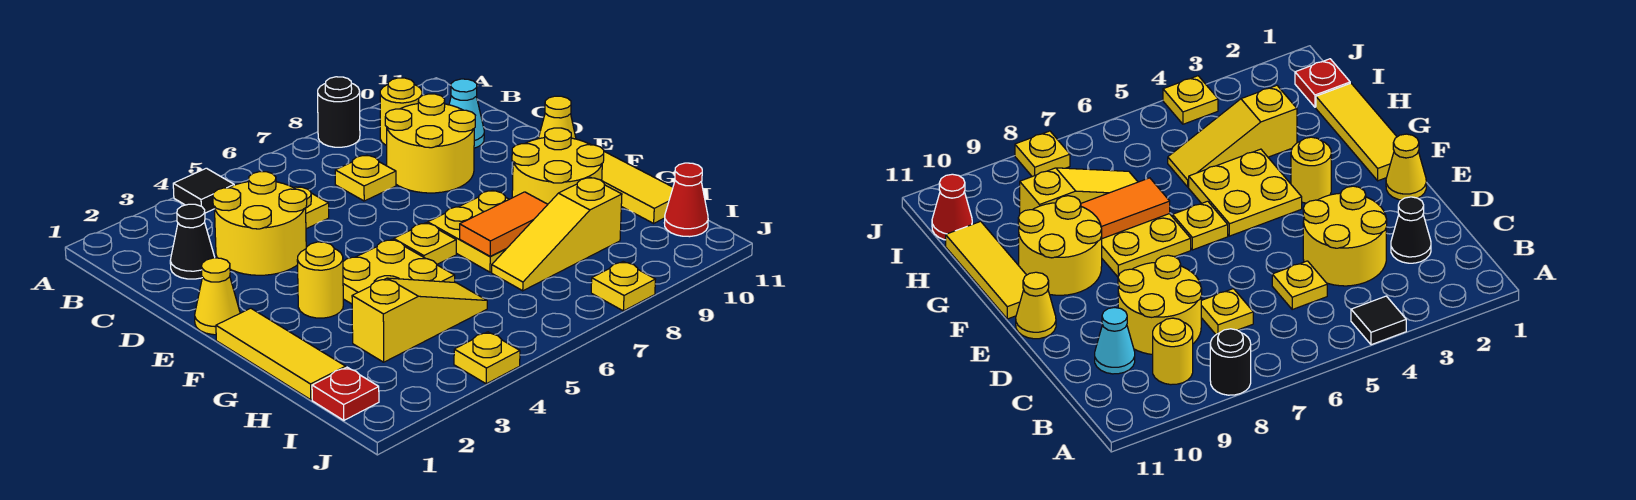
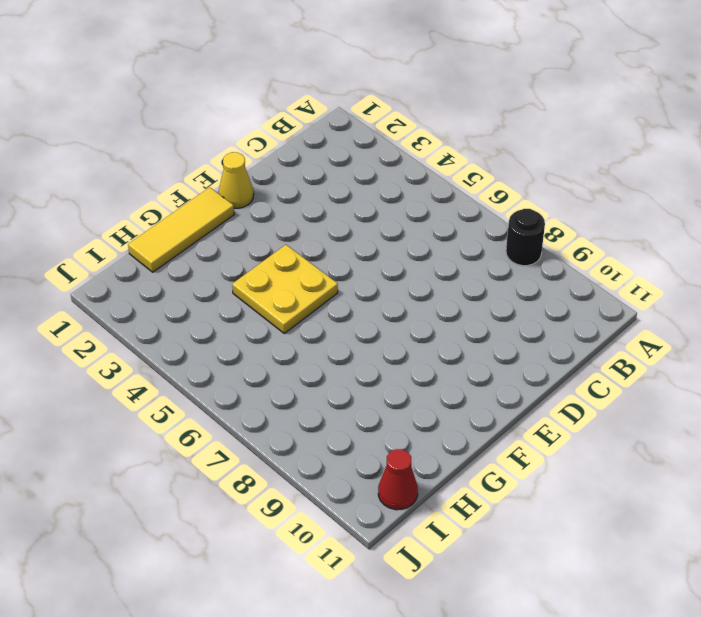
none -> black tile A4 level 1
none -> yellow round brick B9 level 1
none -> black cone C2 level 1

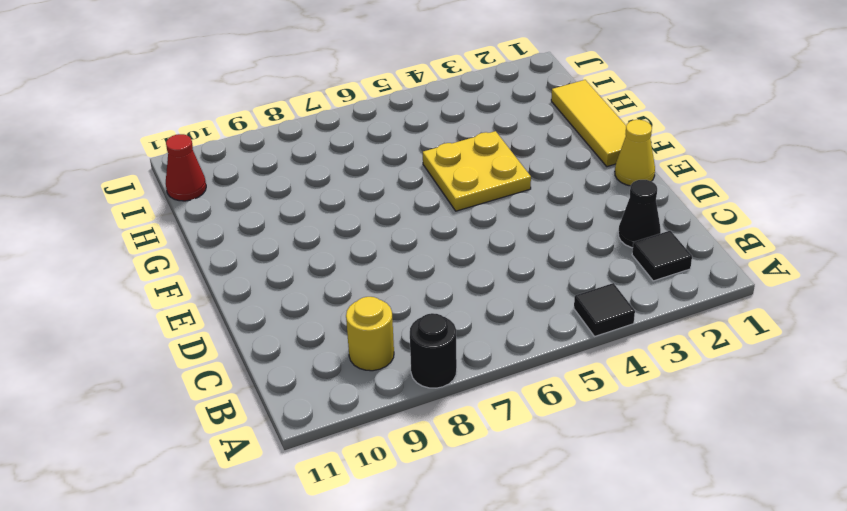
black tile B2 level 1 -> none
none -> yellow round brick C3:D4 level 1
none -> yellow plate C5 level 1
none -> yellow plate C7 level 1

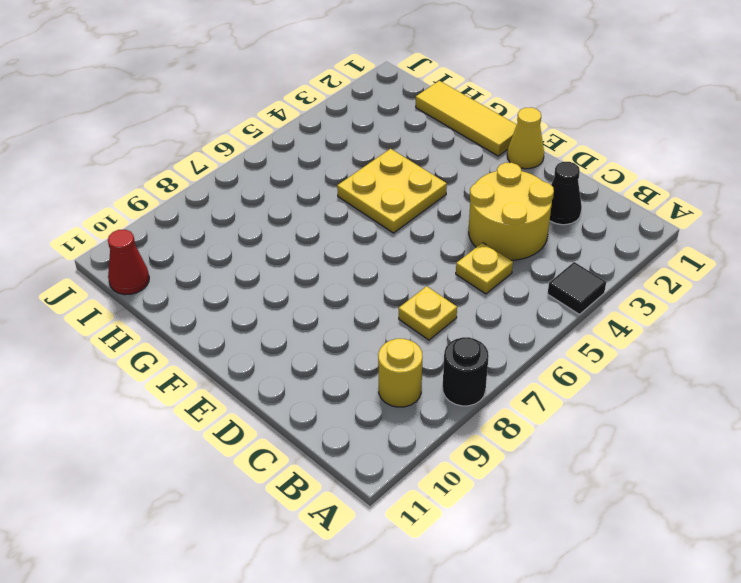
none -> yellow round brick C8:D9 level 1
none -> cyan cone C10 level 1
none -> yellow cone E11 level 1

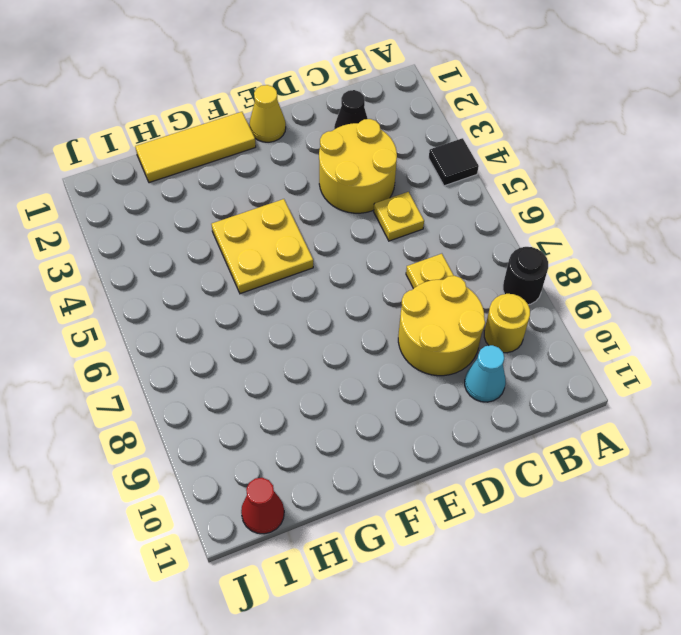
none -> yellow cone E11 level 1
none -> yellow round brick F3 level 1
none -> yellow plate F6 level 1

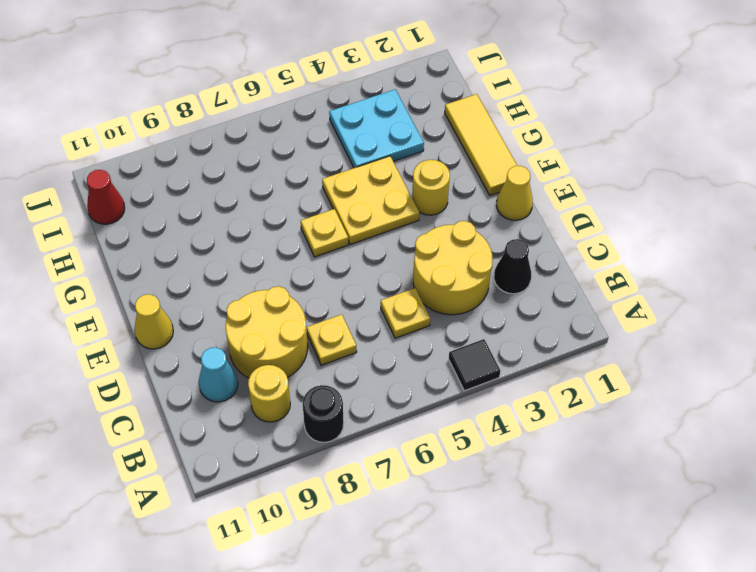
cyan plate H3:I4 level 1 -> yellow slope H3:H5 level 1 top 3
none -> yellow plate F7:G8 level 1
none -> yellow round brick F9:G10 level 1
none -> yellow tile F11:H11 level 1

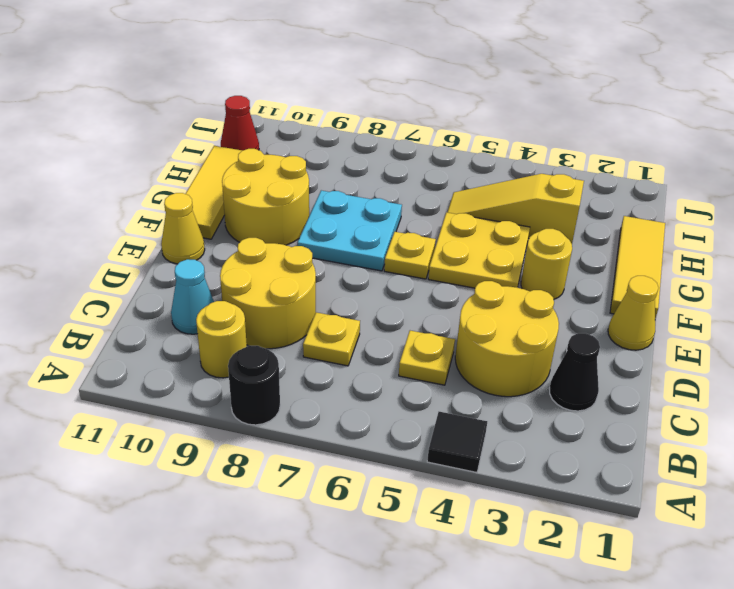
cyan plate F7:G8 level 1 -> yellow plate F7:G8 level 1
none -> yellow slope H7:H9 level 1 top 9
none -> red plate I1 level 1
none -> yellow plate J4 level 1

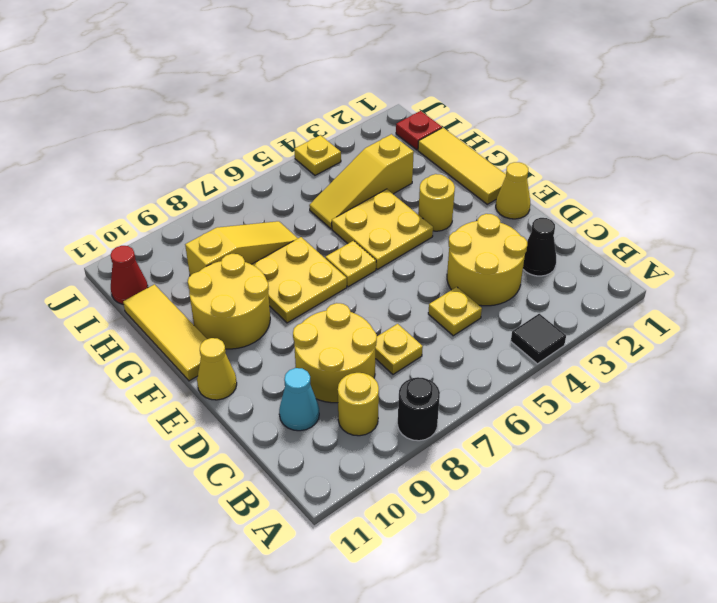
none -> yellow plate J8 level 1
none -> orange tile G7:G8 level 2

